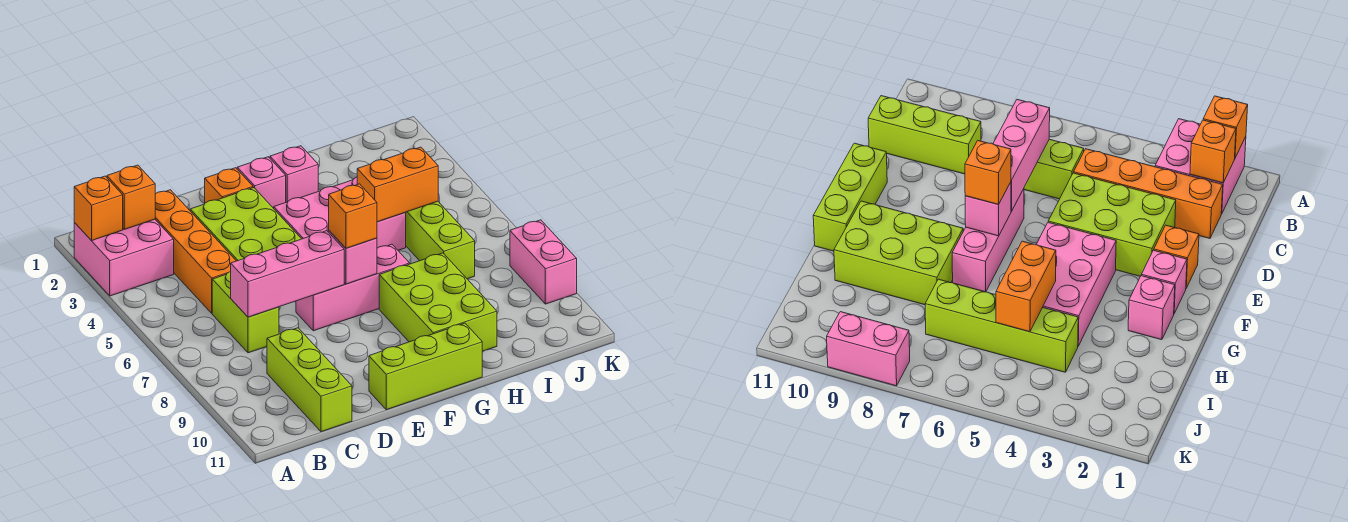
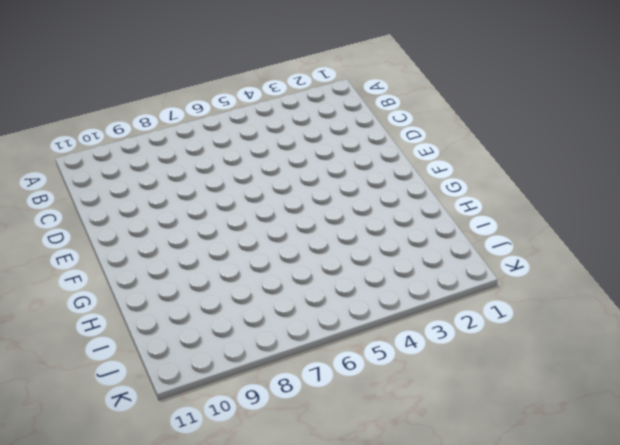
none -> pink brick A2:B3 level 1
none -> orange brick C2:C5 level 1
none -> lime brick C6:C7 level 1

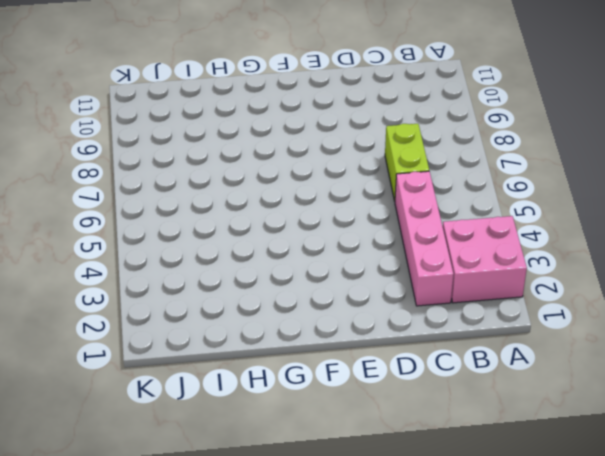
pink brick C2:C5 level 1 -> orange brick C2:C5 level 1
none -> lime brick C9:C11 level 1
none -> lime brick D3:E5 level 1
none -> orange brick E2 level 1

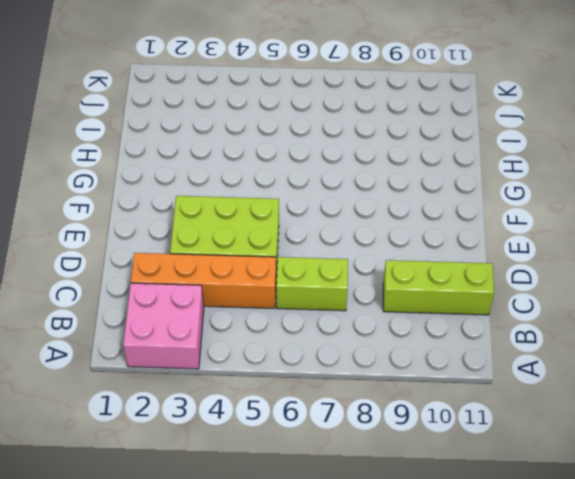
none -> orange brick E2 level 1
none -> pink brick E7:G7 level 1
none -> lime brick E11:G11 level 1

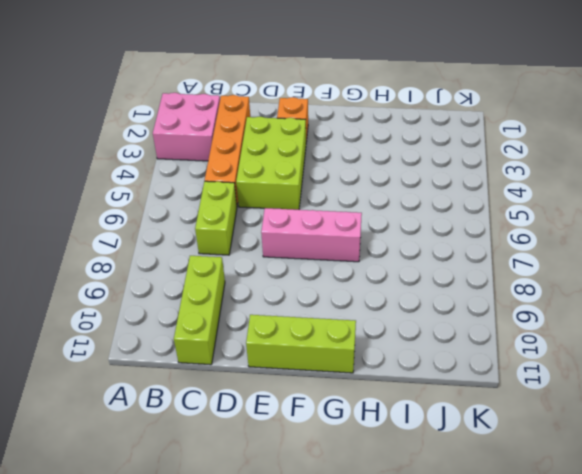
none -> pink brick F2 level 1
none -> pink brick F4:H5 level 1
none -> pink brick G2 level 1

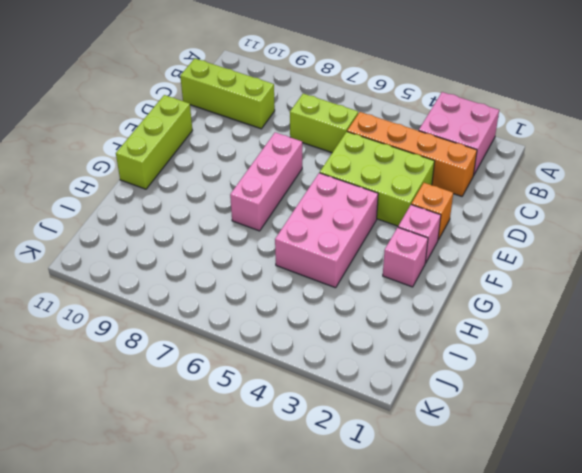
none -> lime brick G8:H10 level 1
none -> lime brick I4:I7 level 1
none -> pink brick K8:K9 level 1

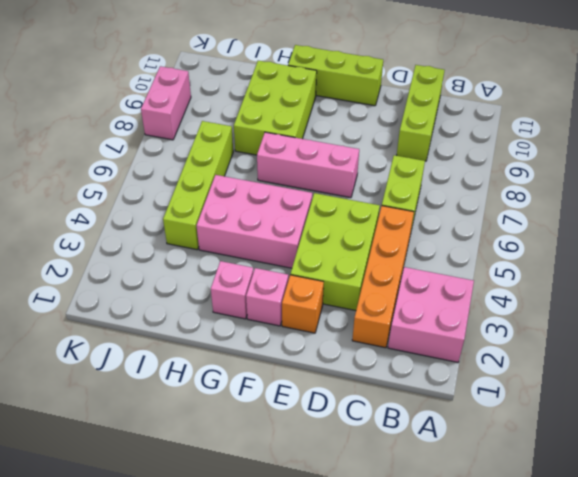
none -> orange brick A2 level 2
none -> orange brick B2 level 2
none -> pink brick C7:E7 level 2

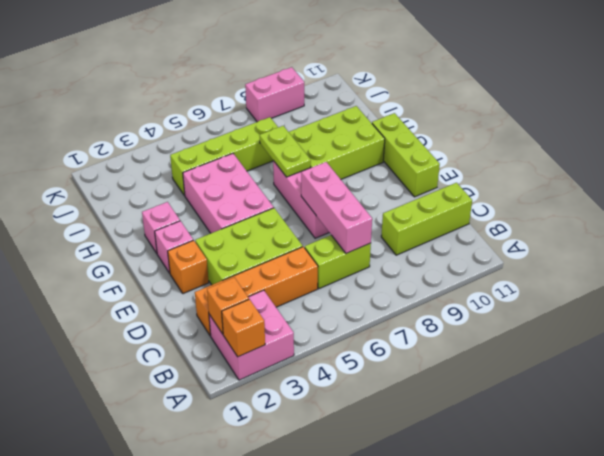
lime plate G7:H7 level 2 -> none
none -> pink brick F7 level 2
none -> orange brick H5:I5 level 2
none -> orange brick F7 level 3

